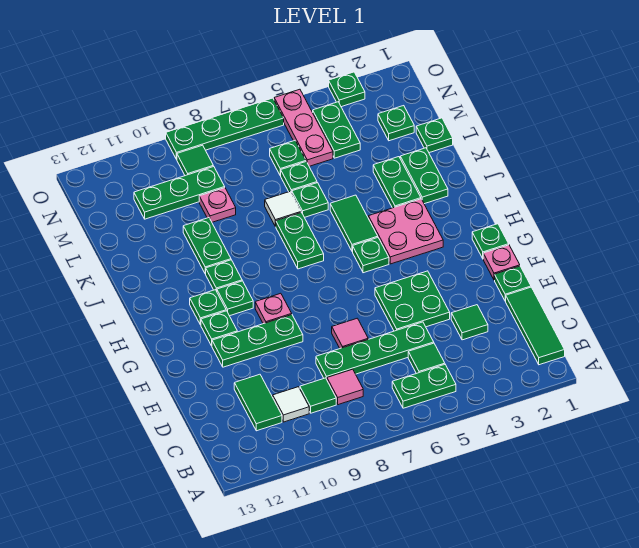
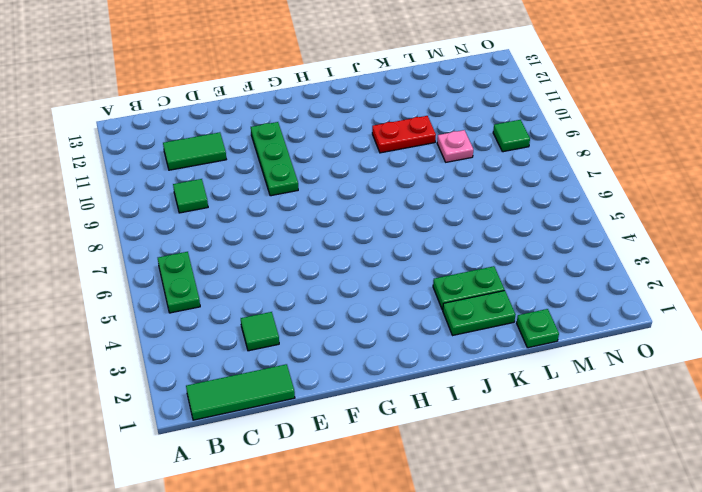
red plate J10:K10 level 1 -> green plate J10:K10 level 1
none -> green tile C5 level 1
none -> pink tile C8 level 1
none -> white tile C10 level 1
none -> green plate D5:D8 level 1

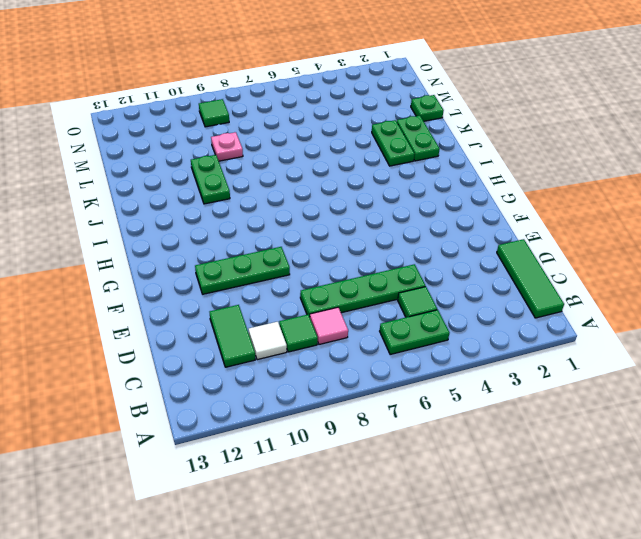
none -> green tile D3 level 1
none -> green plate E1 level 1
none -> green plate E4:F5 level 1
none -> pink tile E7 level 1

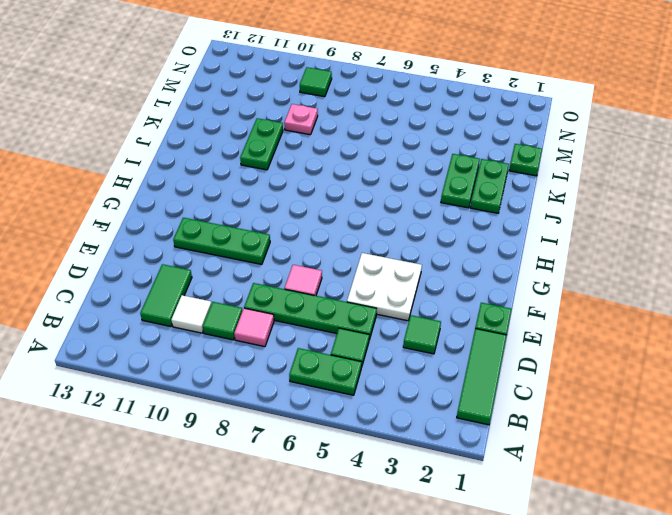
white plate E4:F5 level 1 -> green plate E4:F5 level 1
none -> pink plate F1 level 1
none -> green plate G1 level 1
none -> pink plate G9 level 1
none -> green plate G11 level 1

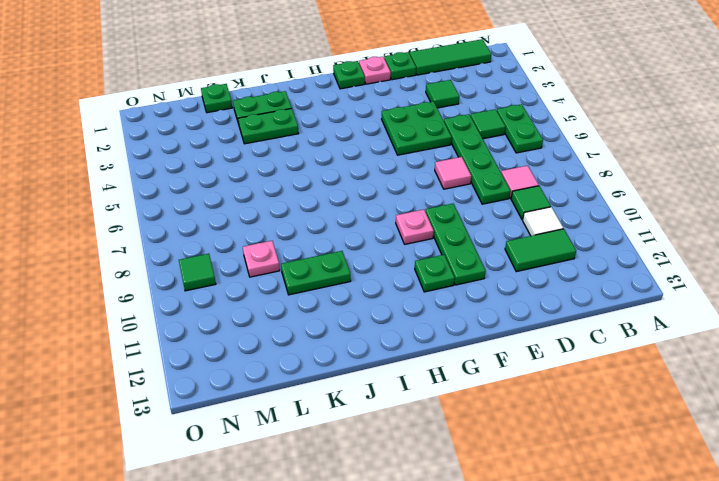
none -> pink plate H3:I4 level 1
none -> green plate H5 level 1
none -> green plate H10 level 1
none -> green plate H11 level 1

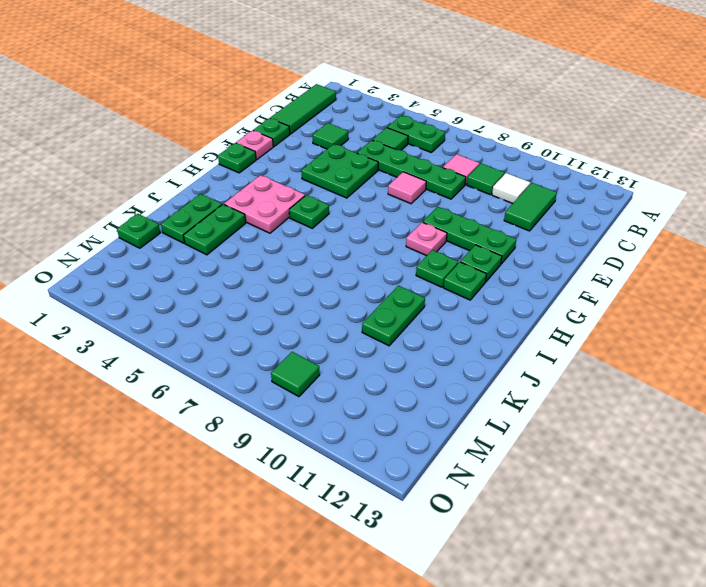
none -> green tile I5:J5 level 1
none -> green plate I7:J7 level 1
none -> green plate I10 level 1
none -> green plate K6 level 1

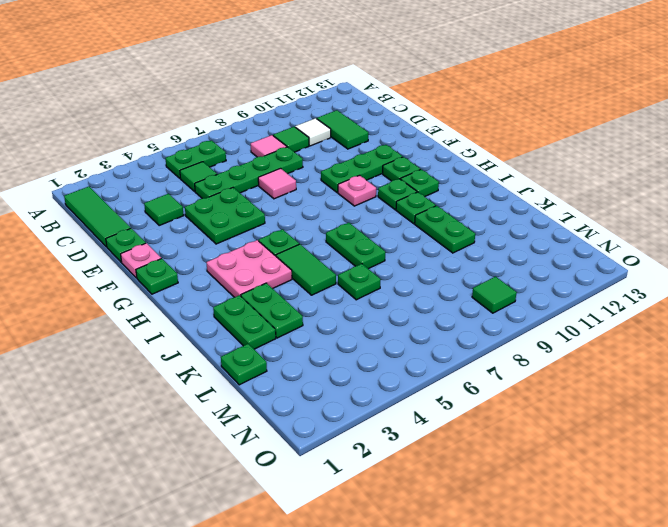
none -> white tile K7 level 1
none -> green plate L6 level 1
none -> pink plate L9 level 1
none -> green plate M2 level 1

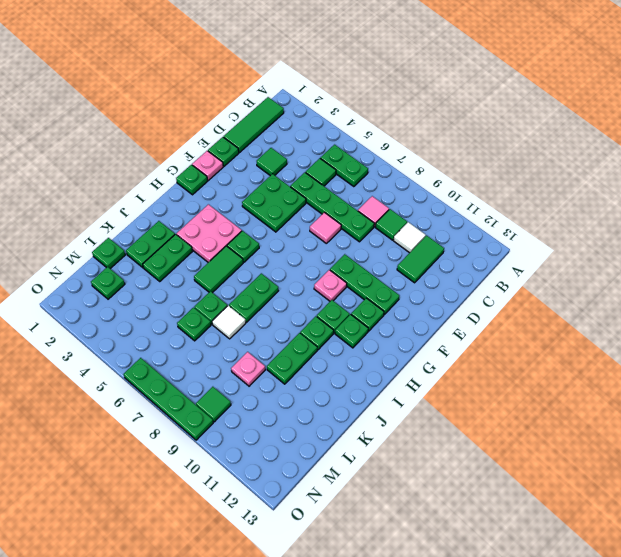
none -> green plate M4:N4 level 1
none -> pink plate M5:O5 level 1
none -> green plate M6 level 1
none -> green plate M9:M11 level 1

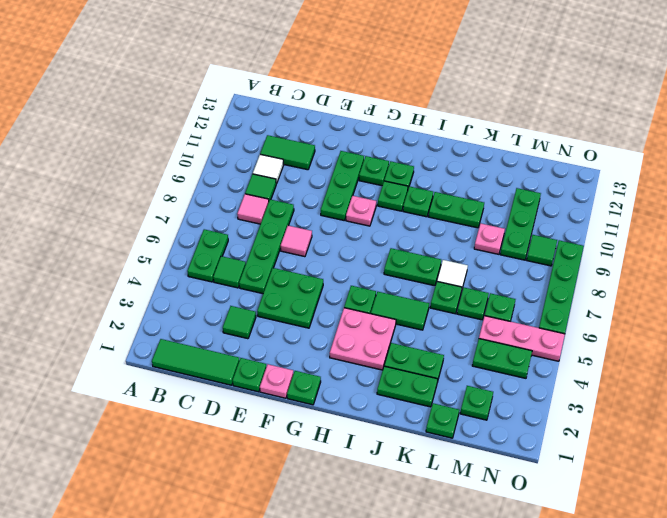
none -> green plate O3 level 1

